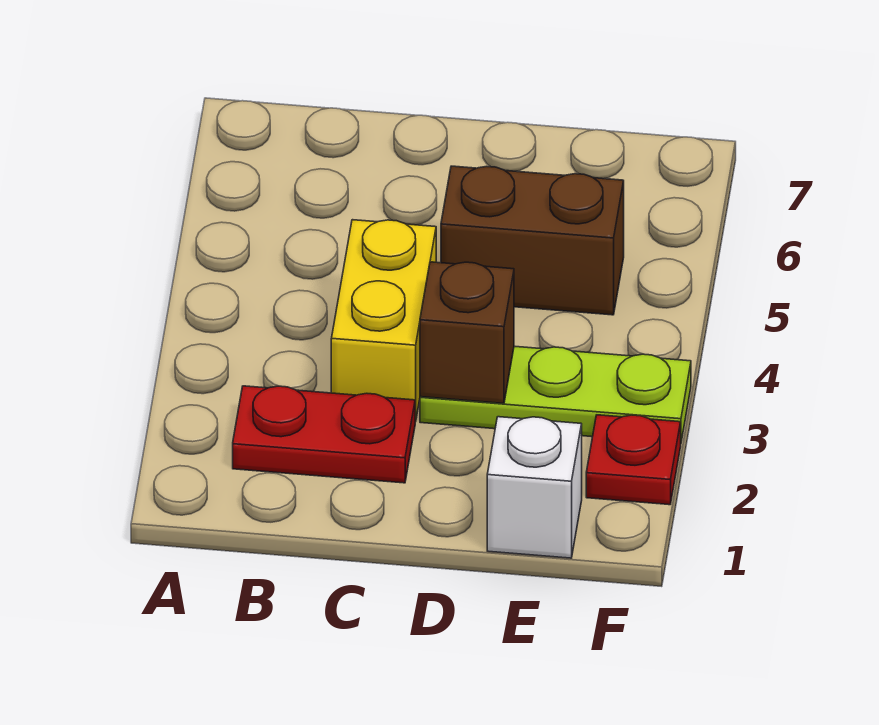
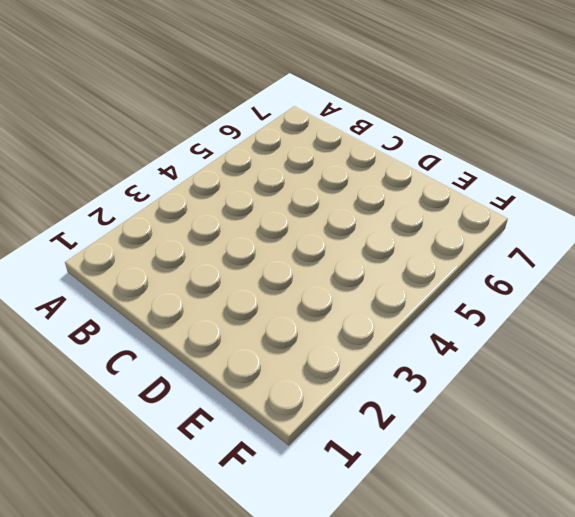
none -> red plate B2:C2 level 1
none -> yellow brick C3:C4 level 1

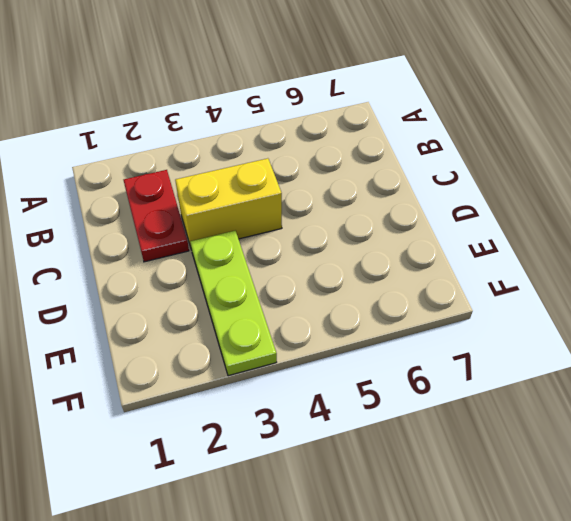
none -> brown brick D5:E5 level 1
none -> white brick E1 level 1

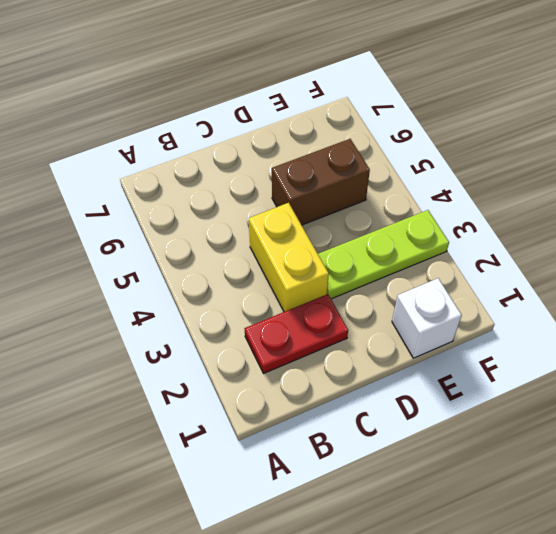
none -> red plate F2 level 1
none -> brown brick D3 level 2

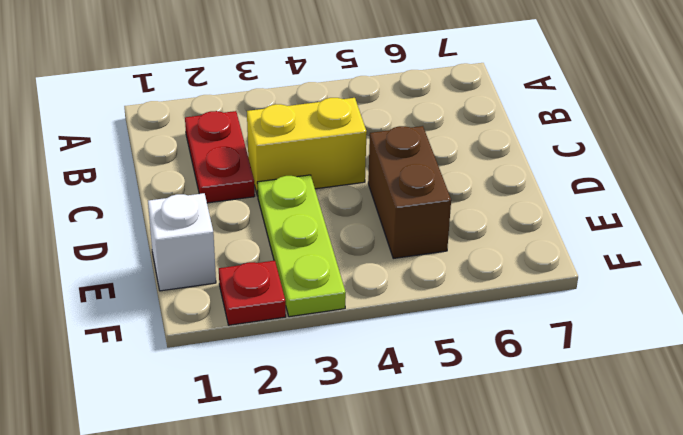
none -> brown brick D3 level 2

